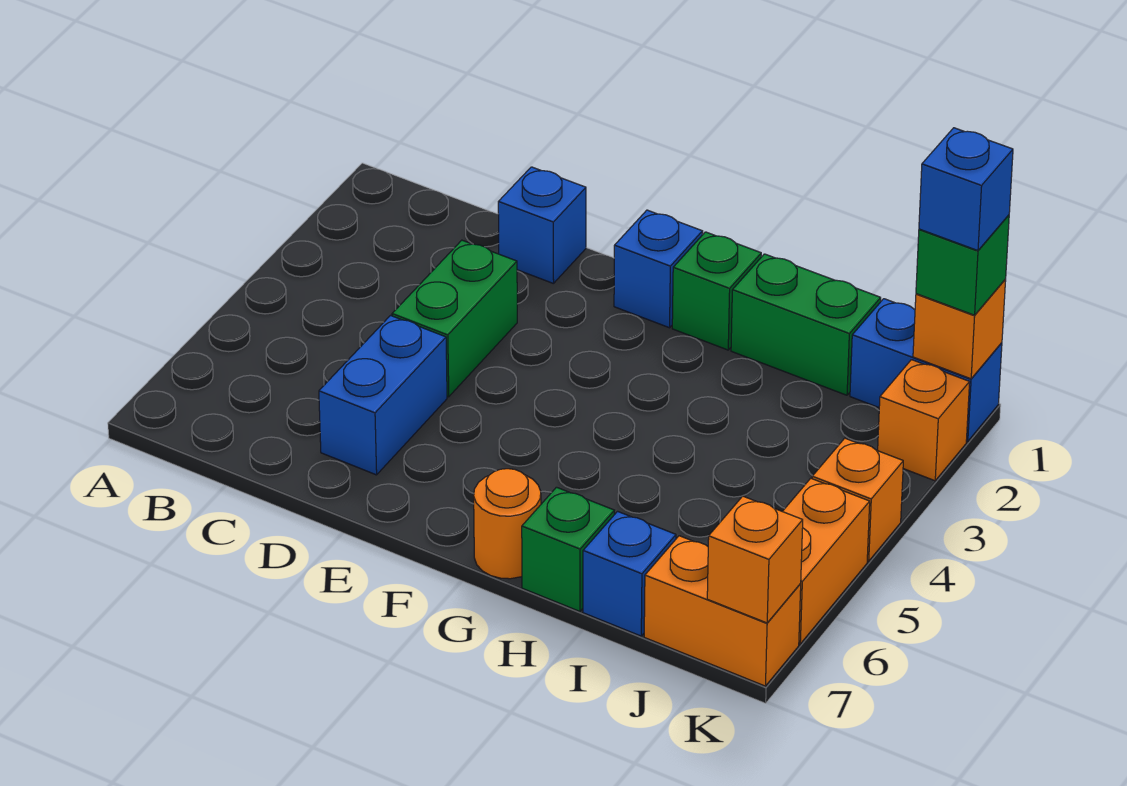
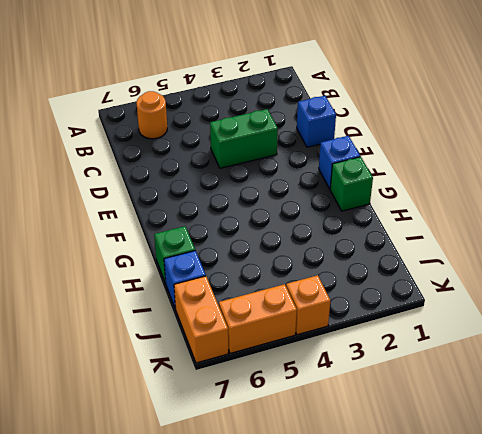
orange round brick B6 level 1 -> orange round brick G7 level 1
none -> blue brick D5:D6 level 1
none -> green brick H1:I1 level 1
none -> blue brick J1:K1 level 1

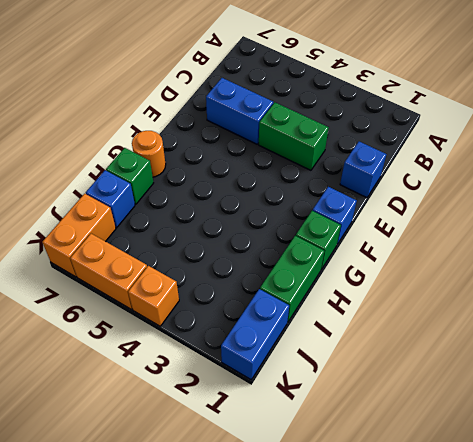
none -> orange brick K2 level 1
none -> orange brick K1 level 2
none -> orange brick K7 level 2

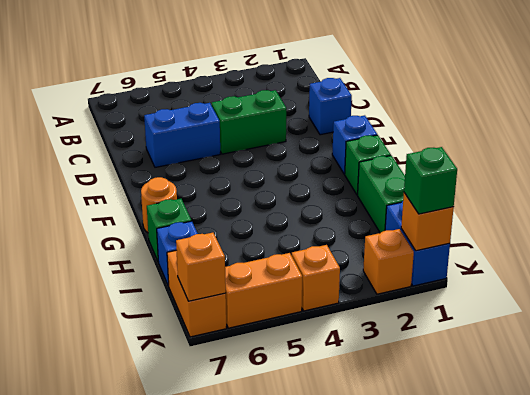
none -> blue brick K1 level 4

